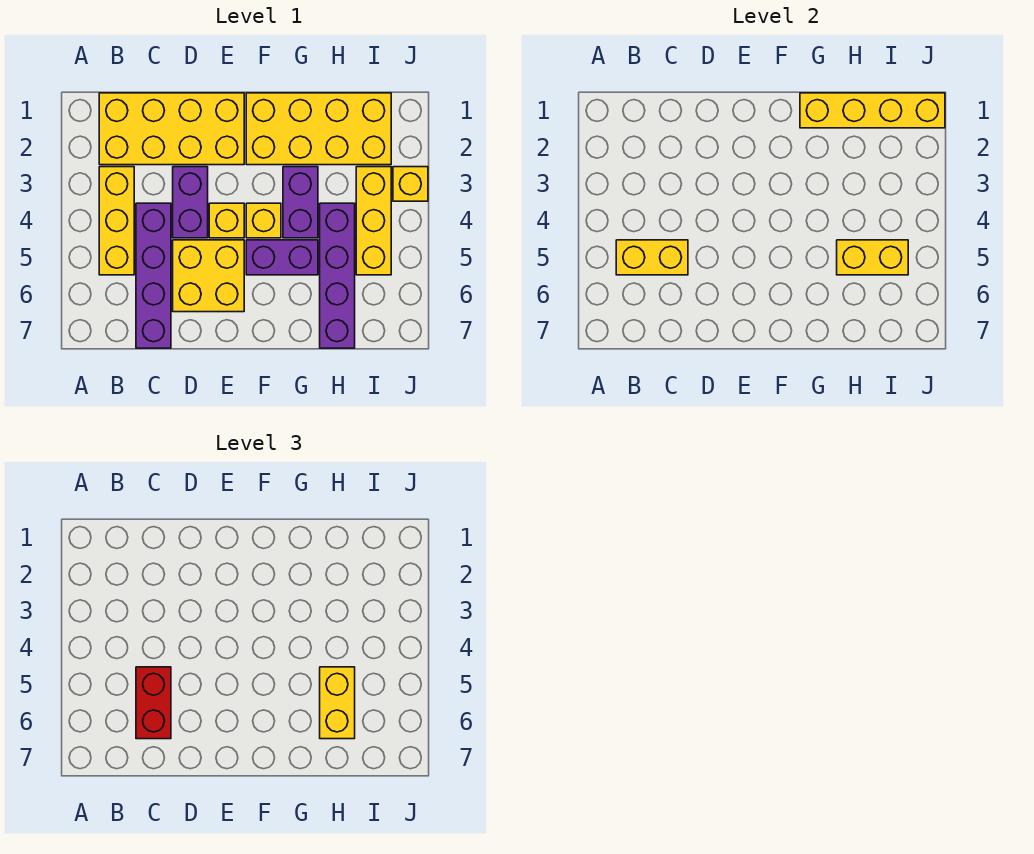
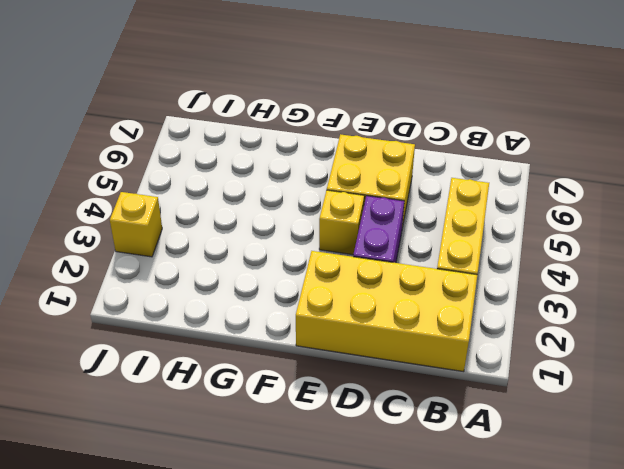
none -> purple brick C4:C7 level 1
none -> yellow brick F1:I2 level 1
none -> yellow brick F4 level 1

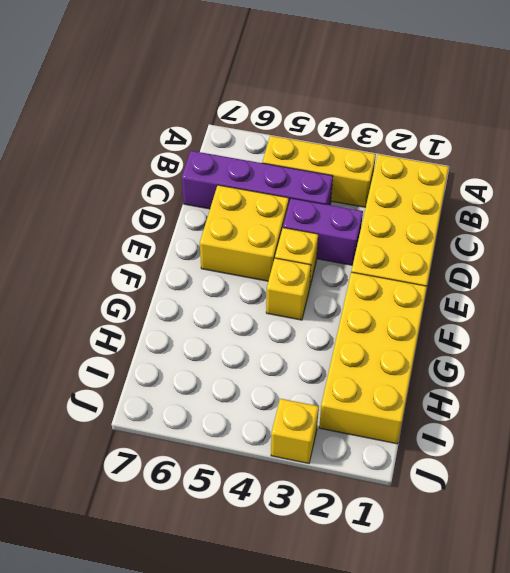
none -> purple brick F5:G5 level 1
none -> purple brick G3:G4 level 1
none -> purple brick H4:H7 level 1

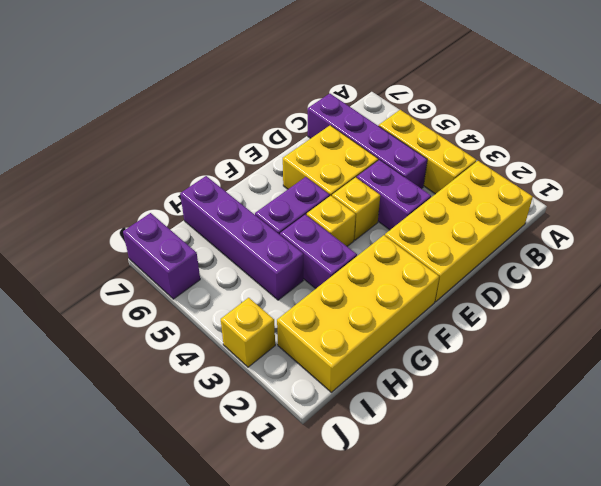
purple brick J6:J7 level 1 -> none
none -> yellow brick I3:I5 level 1
none -> yellow brick B5:C5 level 2
none -> yellow brick G1:J1 level 2

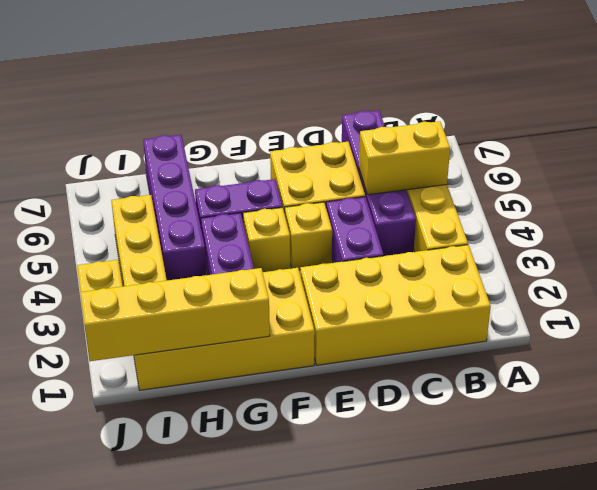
none -> yellow brick H5:I5 level 2
none -> red brick C5:C6 level 3
none -> yellow brick H5:H6 level 3

